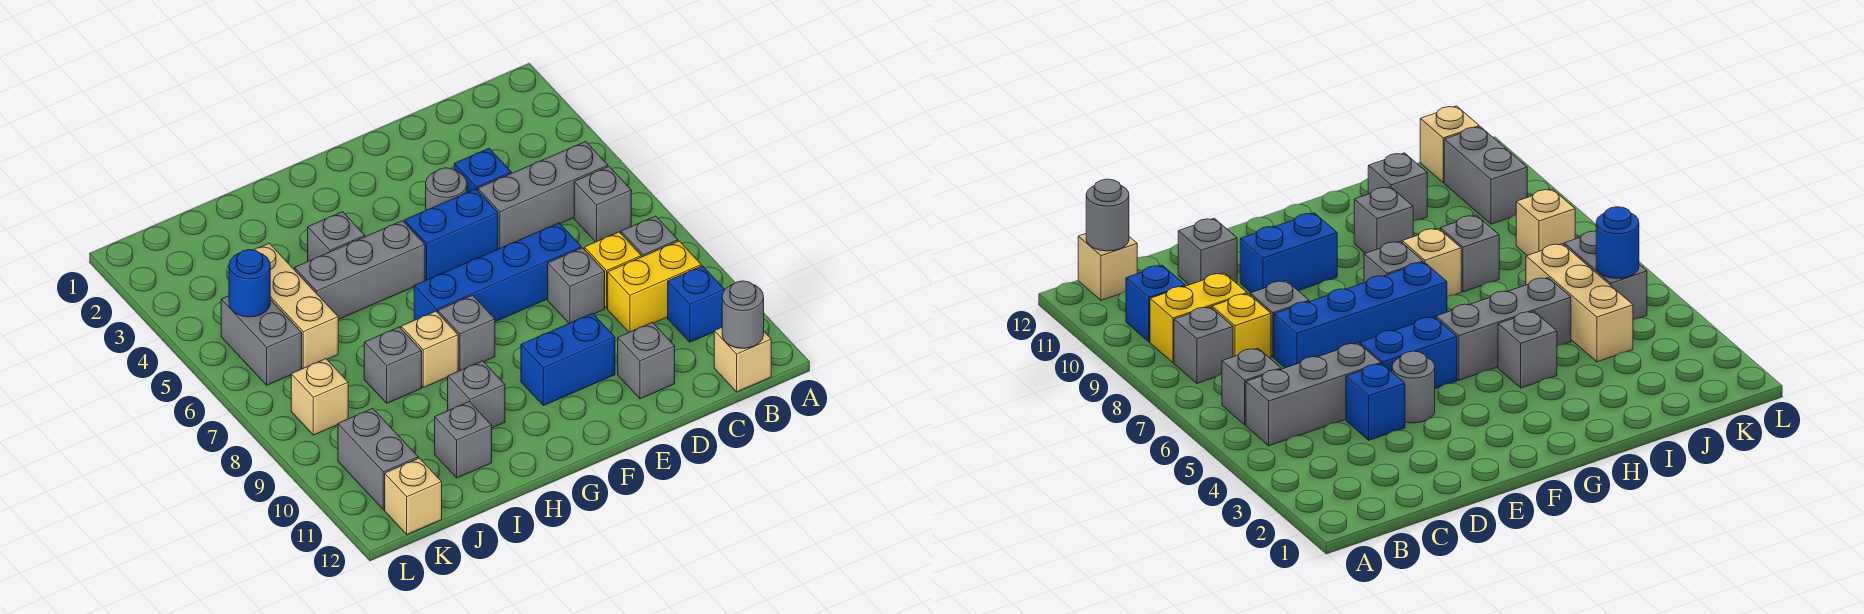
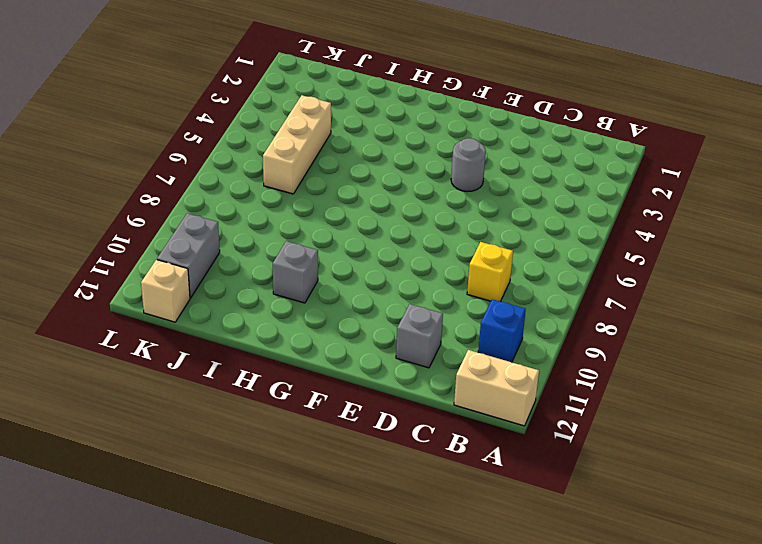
tan brick A12:B12 level 1 -> tan brick B12 level 1
none -> grey brick B5:D5 level 1
none -> grey brick B6 level 1
none -> grey brick B8 level 1

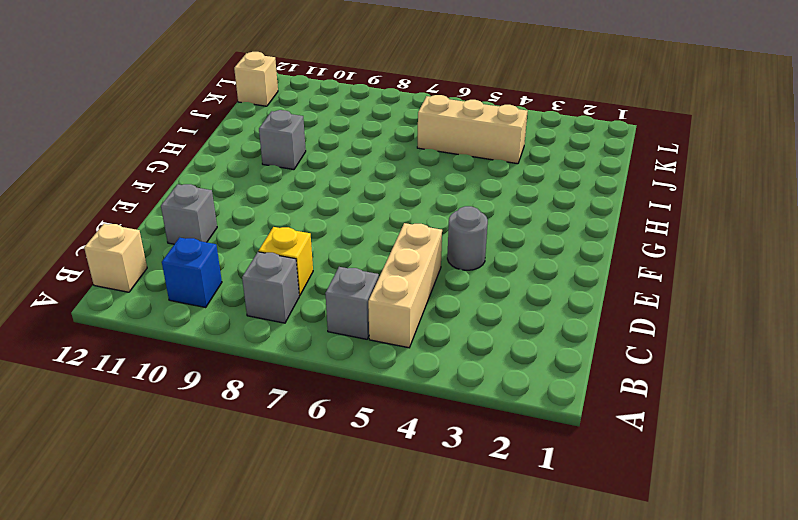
tan brick B5:D5 level 1 -> grey brick B5:D5 level 1
none -> yellow brick B9:C9 level 1
none -> blue brick D4 level 1
none -> blue brick D7:G7 level 1

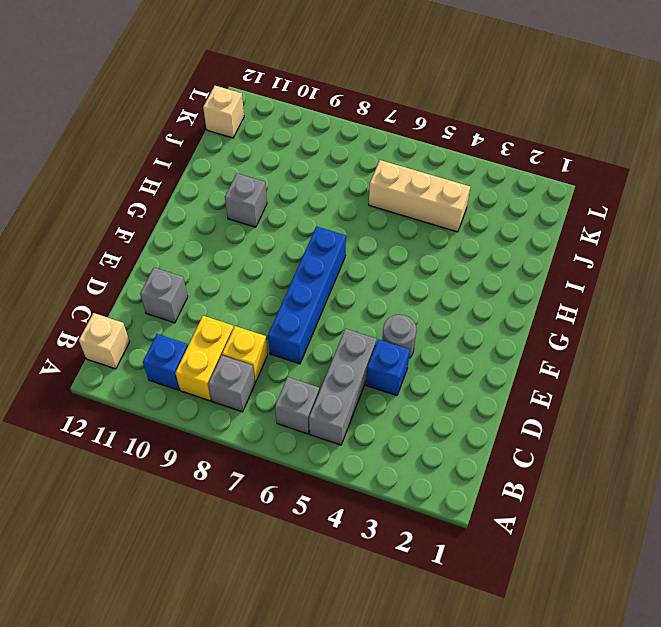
none -> grey brick D8 level 1
none -> blue brick E5:F5 level 1
none -> blue brick E10:F10 level 1

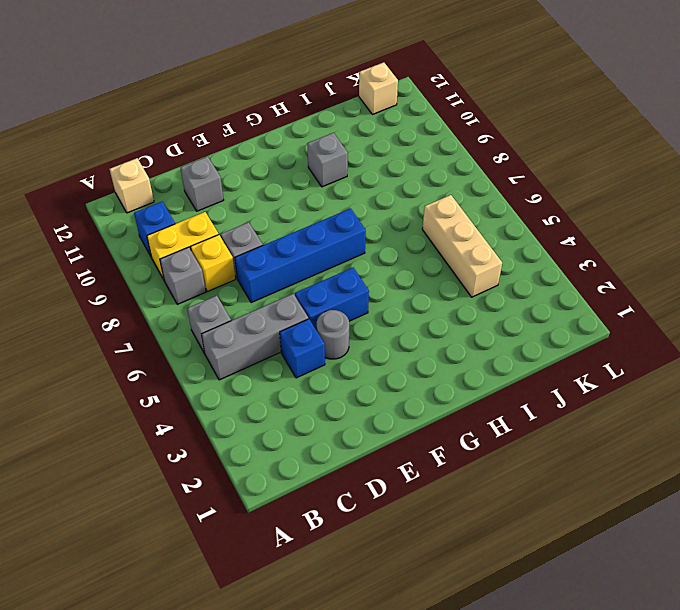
none -> blue brick E10:F10 level 1
none -> grey brick G5:I5 level 1
none -> grey brick G8 level 1

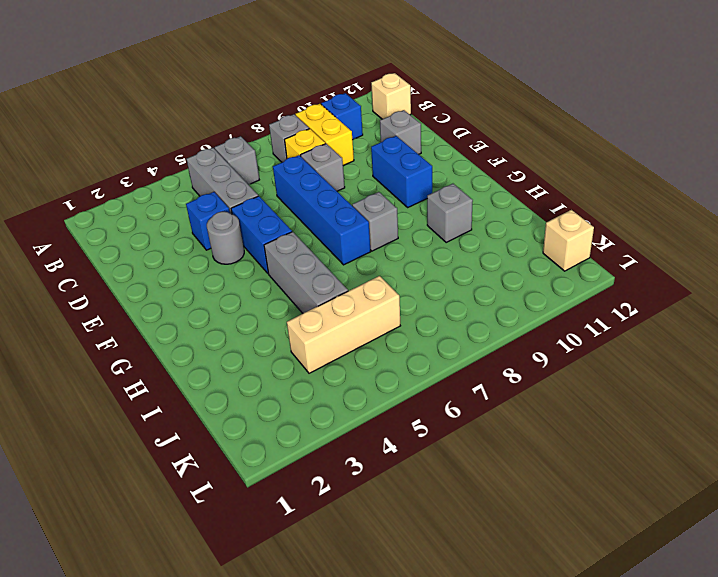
none -> grey brick H4 level 1
none -> tan brick H8 level 1
none -> grey brick I8 level 1

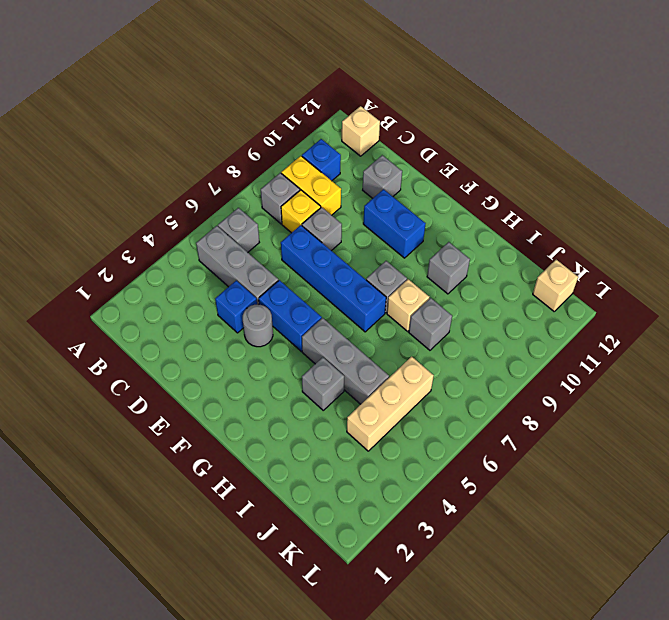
none -> grey brick I11 level 1
none -> grey brick K5:K6 level 1
none -> tan brick K8 level 1

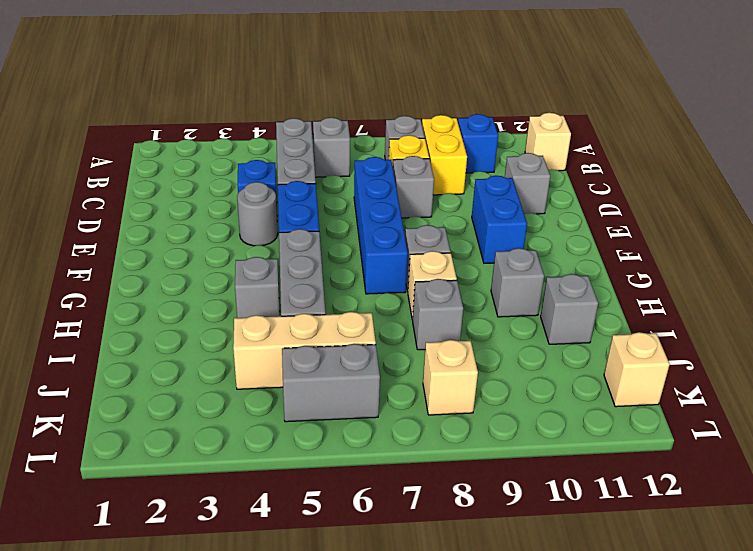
none -> grey brick K10:K11 level 1
none -> grey round brick B12 level 2
none -> blue round brick K5 level 2

